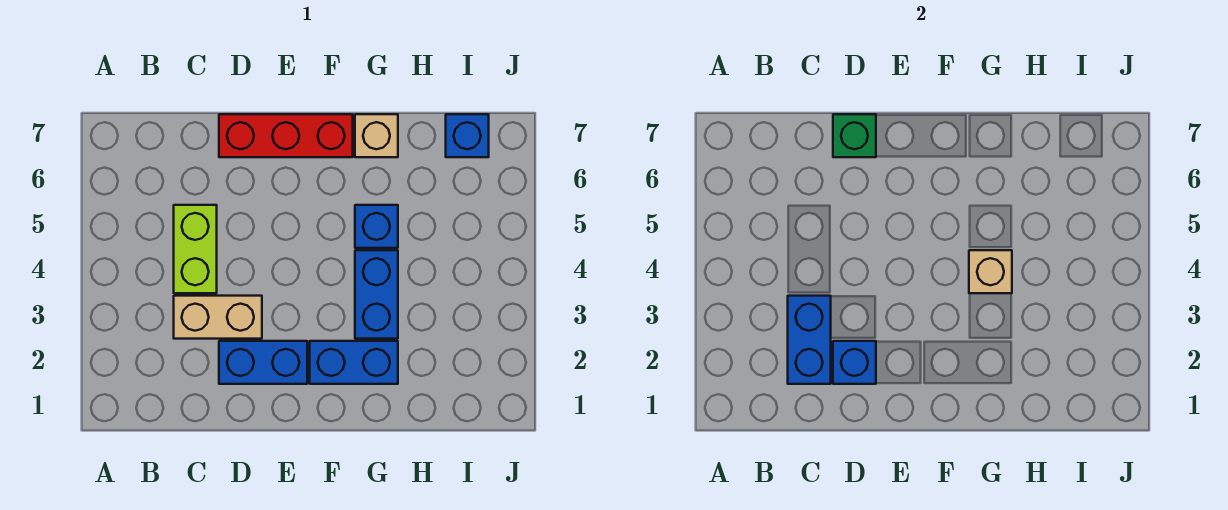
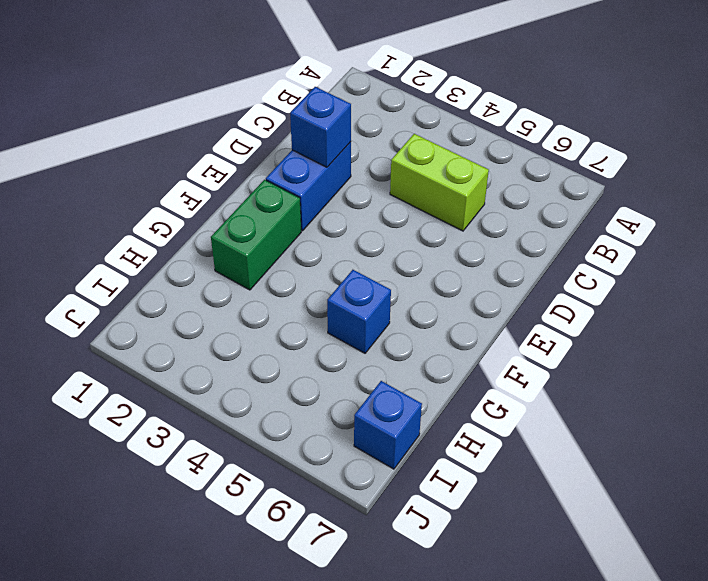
green brick F2:G2 level 1 -> blue brick F2:G2 level 1
none -> tan brick C3:D3 level 1
none -> red brick D7:F7 level 1
none -> blue brick G3:G4 level 1

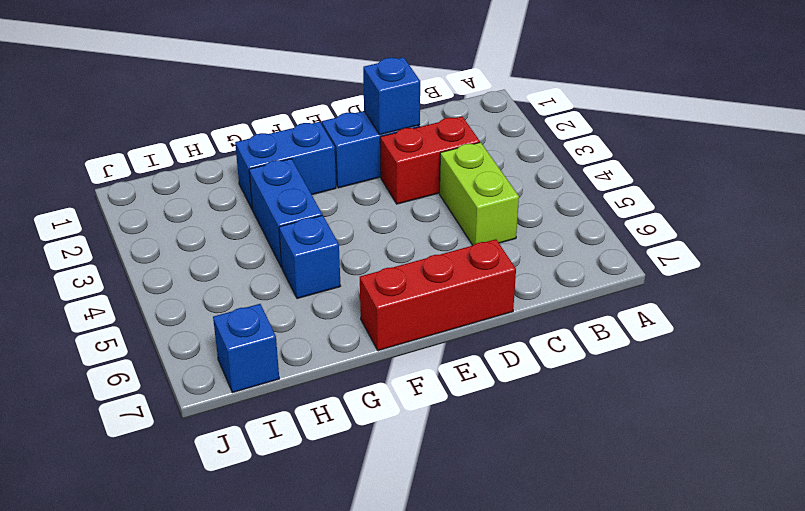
red brick C3:D3 level 1 -> tan brick C3:D3 level 1
none -> tan brick G7 level 1
none -> blue brick C2:C3 level 2
none -> green brick D7 level 2

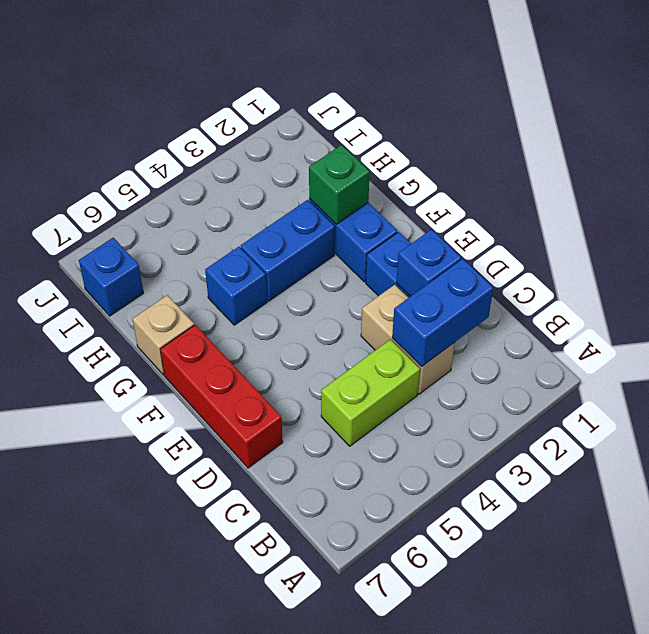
green brick G2 level 2 -> green brick D7 level 2
none -> tan brick G4 level 2

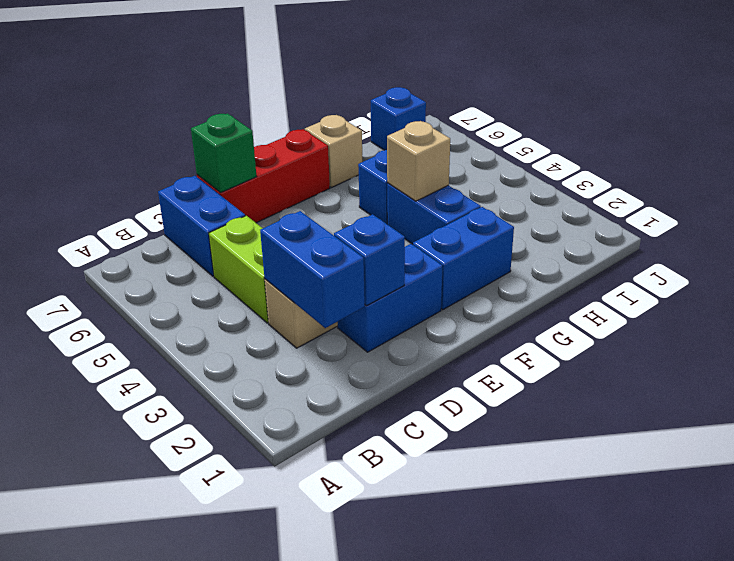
blue brick C6:C7 level 1 -> none

